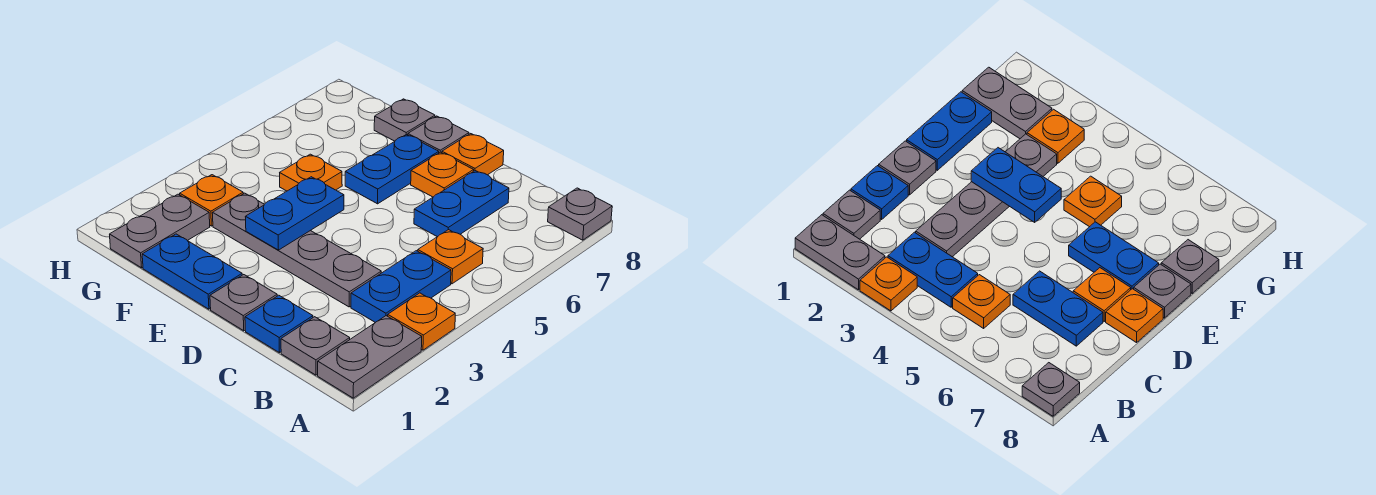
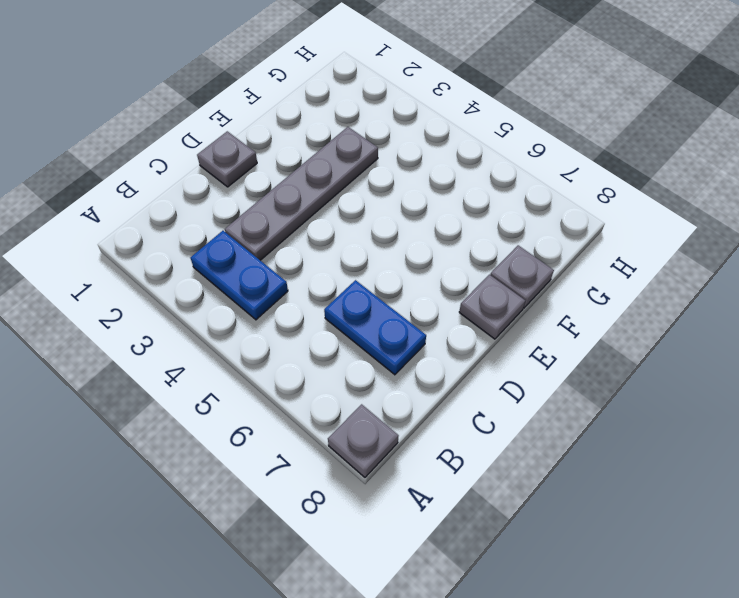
none -> grey plate A1:A2 level 1
none -> orange plate A3 level 1
none -> grey plate B1 level 1

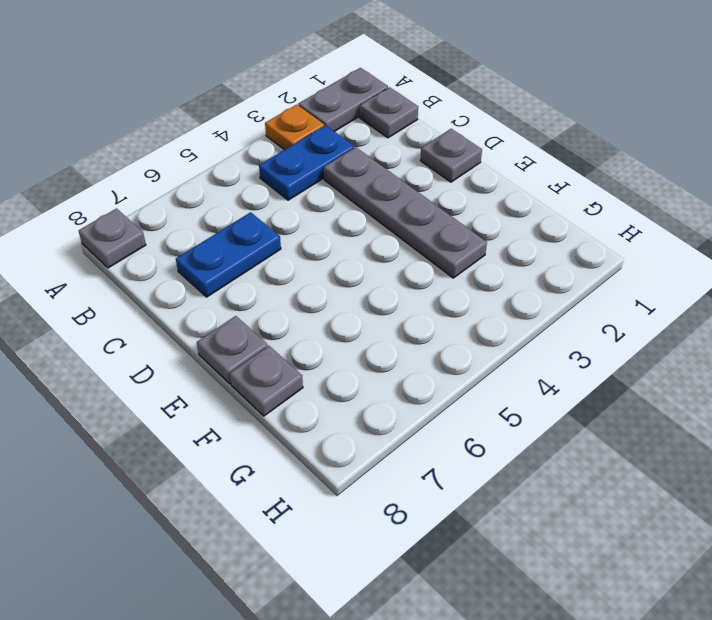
none -> orange plate B5 level 1
none -> blue plate C1 level 1
none -> orange plate D7 level 1

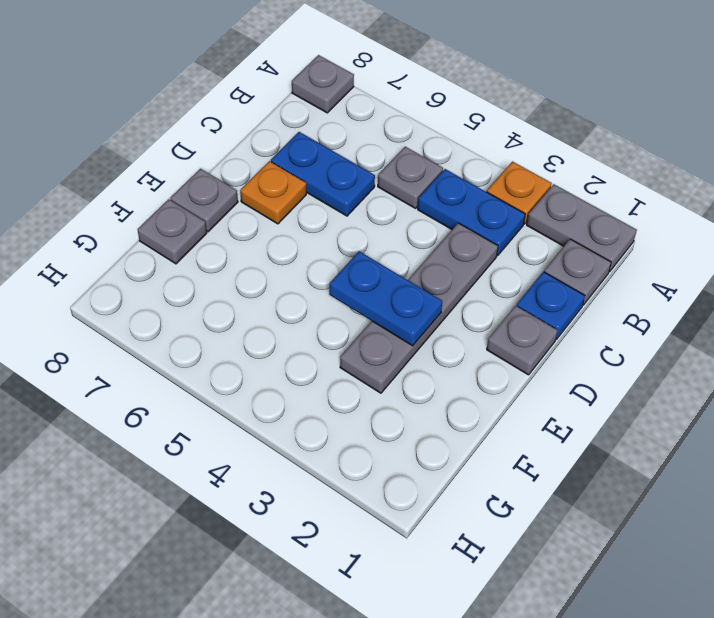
grey plate B5 level 1 -> orange plate B5 level 1
none -> orange plate D8 level 1
none -> blue plate E1:F1 level 1
none -> blue plate E6:E7 level 1

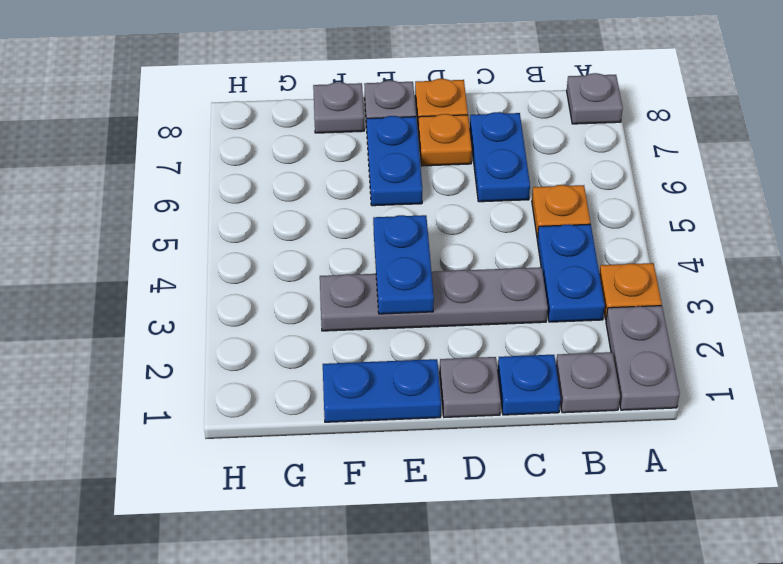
none -> orange plate F5 level 1
none -> grey plate G1:G2 level 1
none -> orange plate G3 level 1

